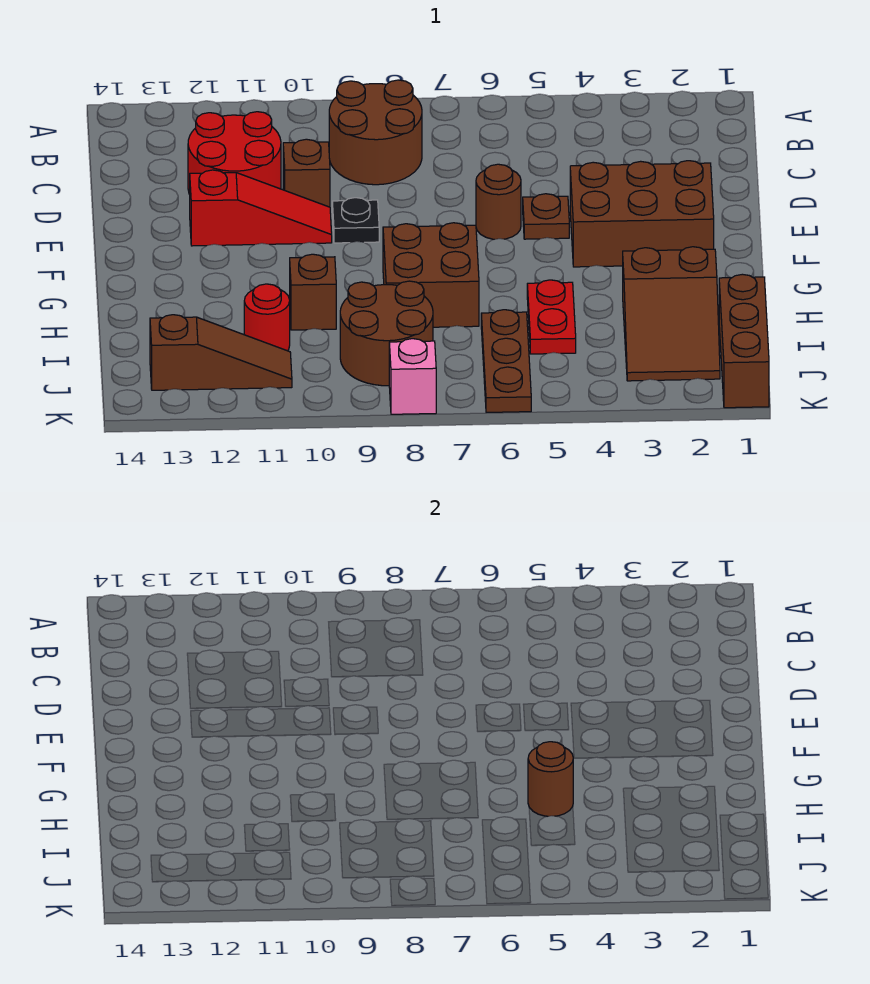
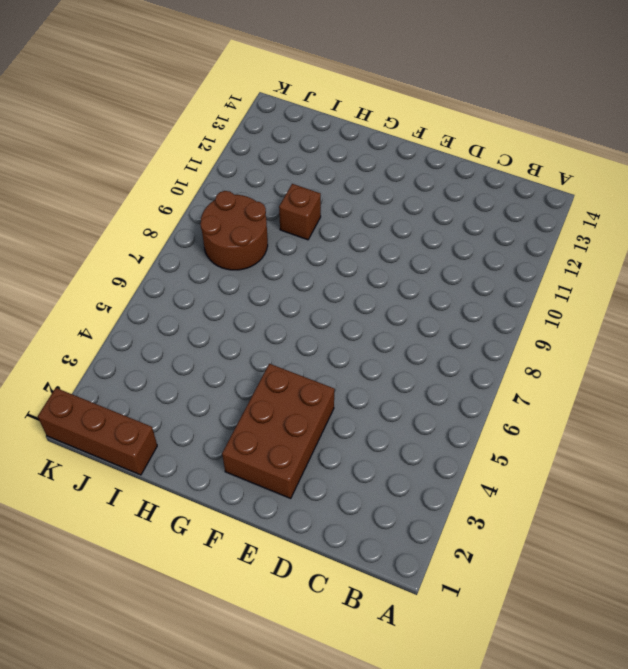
none -> brown round brick B8:C9 level 1
none -> red round brick C11:D12 level 1
none -> brown brick D10 level 1

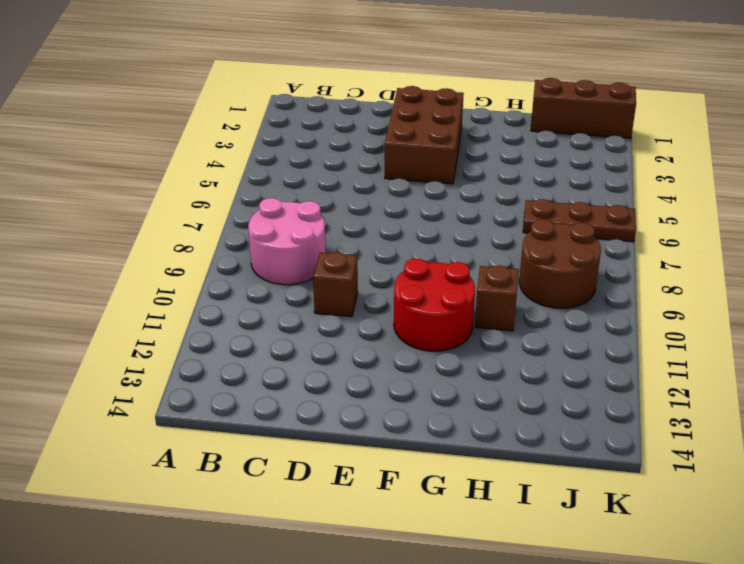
pink round brick B8:C9 level 1 -> brown round brick B8:C9 level 1
red round brick F10:G11 level 1 -> red round brick C11:D12 level 1
none -> brown plate E5 level 1
none -> brown round brick E6 level 1
none -> black plate E9 level 1

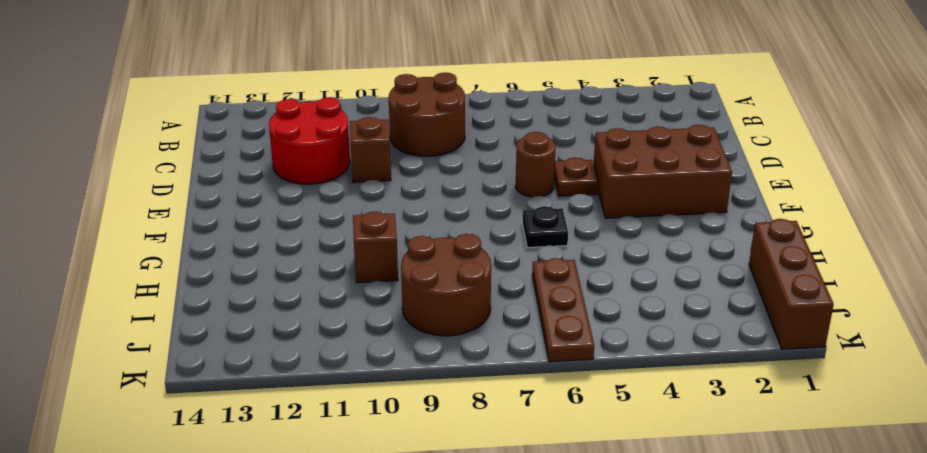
black plate G6 level 1 -> black plate E9 level 1
none -> red slope E10:E12 level 1 top 12
none -> brown brick G7:H8 level 1
none -> brown slope H2:J3 level 1 top H

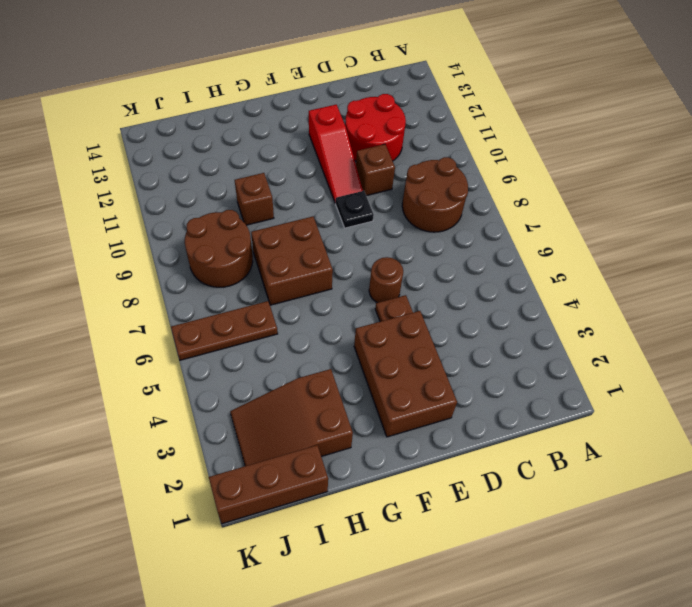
none -> red plate H5:I5 level 1
none -> red round brick I11 level 1
none -> brown slope J11:J13 level 1 top 13

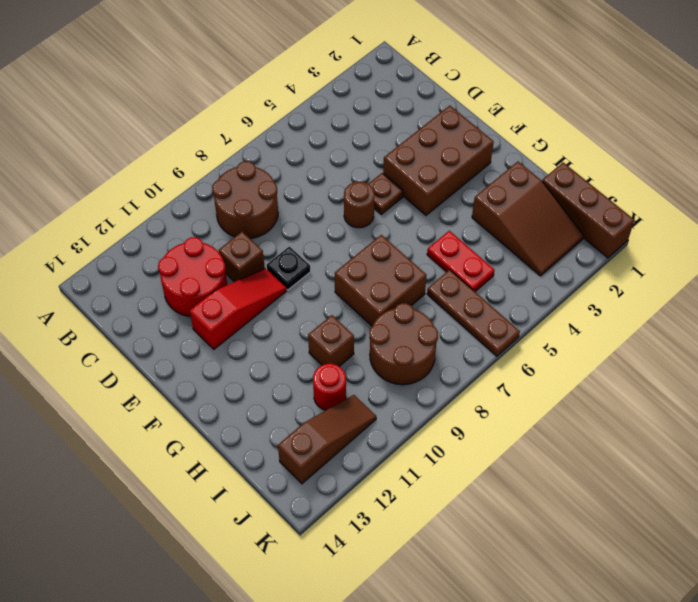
none -> pink brick K8 level 1
none -> brown round brick H5 level 2

